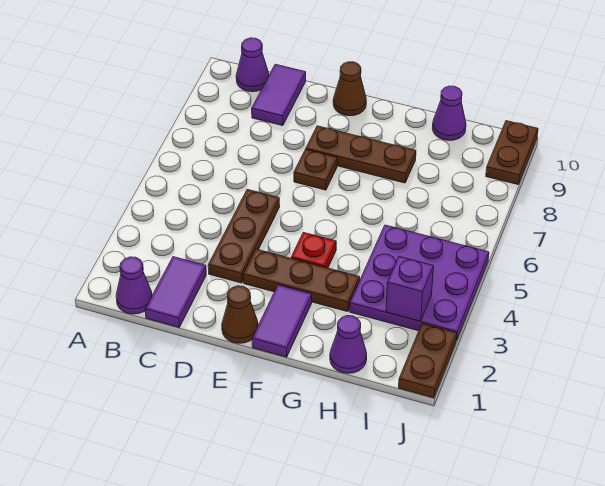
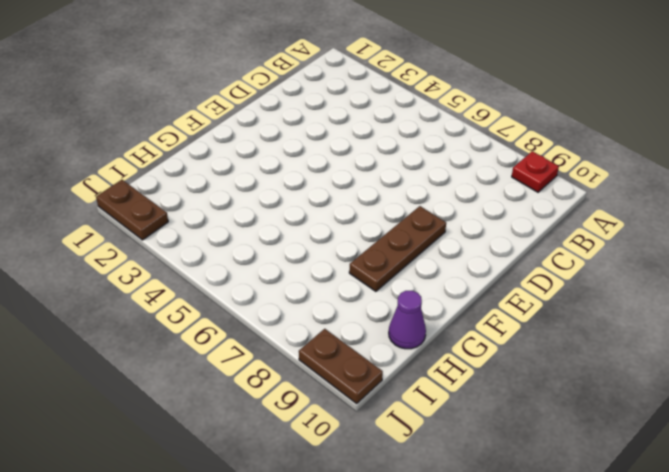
red plate A9 level 1 -> red plate F4 level 1
none -> purple cone B1 level 1
none -> purple cone B10 level 1
none -> purple tile C1:C2 level 1

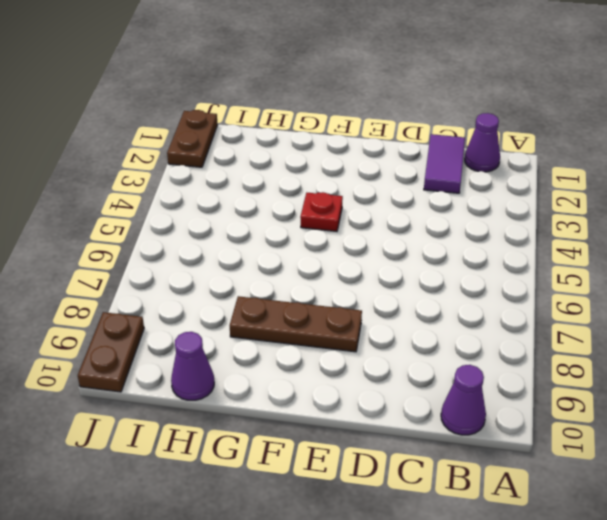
none -> purple tile C9:C10 level 1
none -> brown plate D3:D5 level 1
none -> brown cone E1 level 1

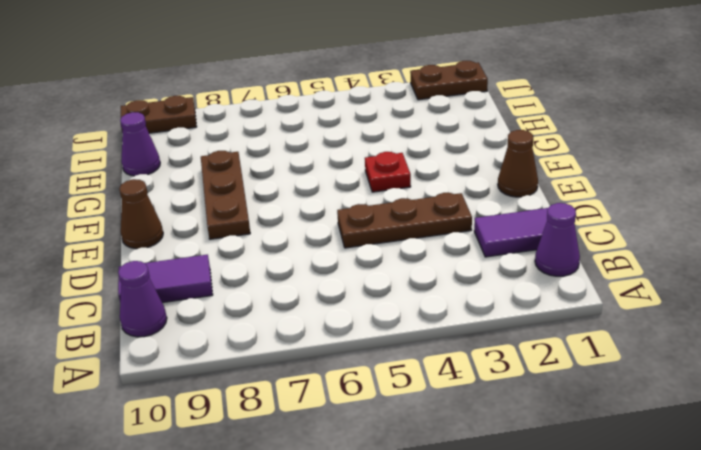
none -> brown plate E3:G3 level 1
none -> brown plate E7 level 1
none -> purple tile F1:F2 level 1

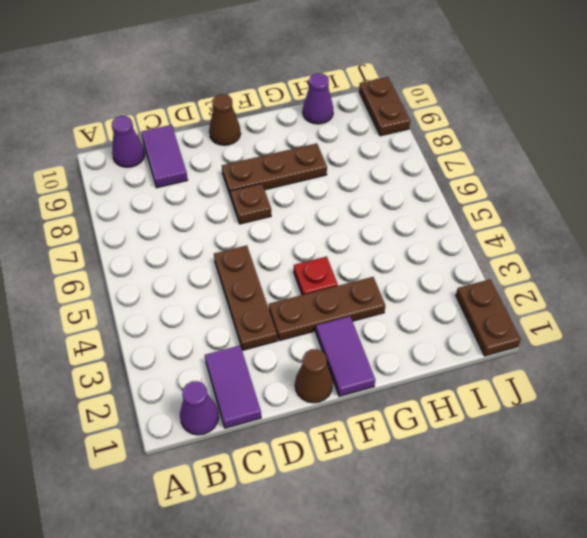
none -> purple cone H1 level 1
none -> purple plate H3:J5 level 1
none -> purple brick I3 level 2

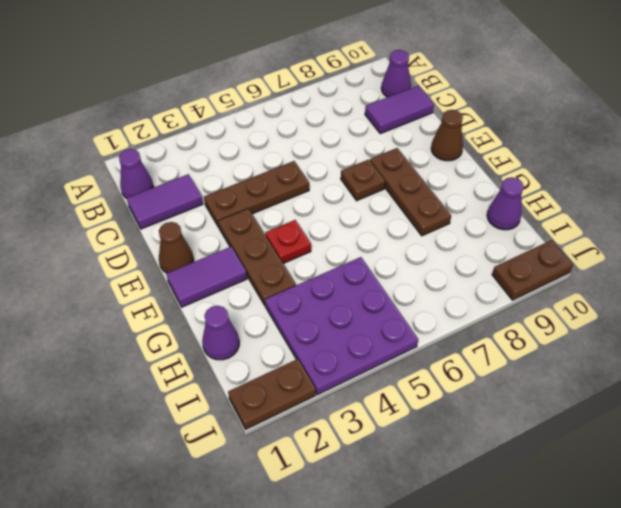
none -> purple brick I3 level 2

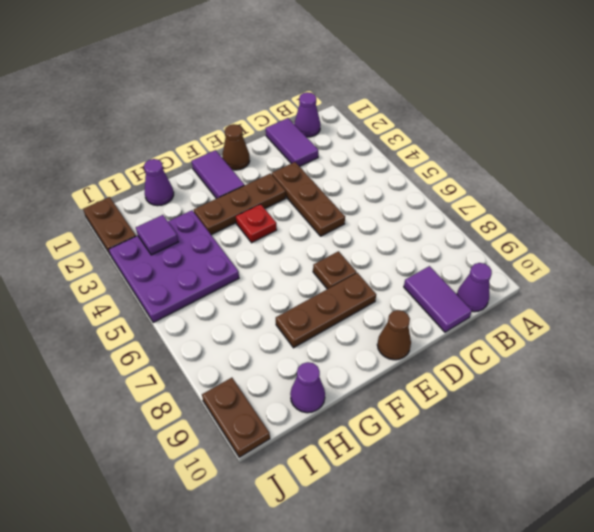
purple tile I3 level 2 -> purple brick I3 level 2

